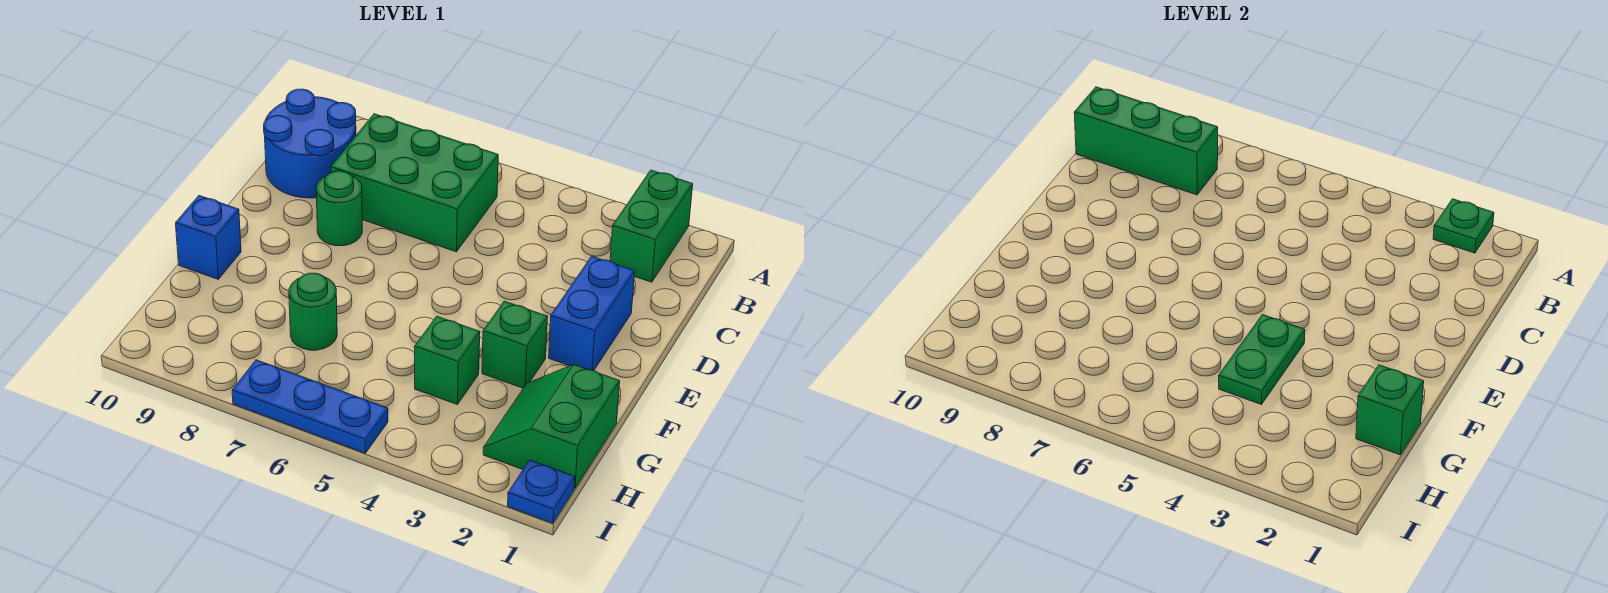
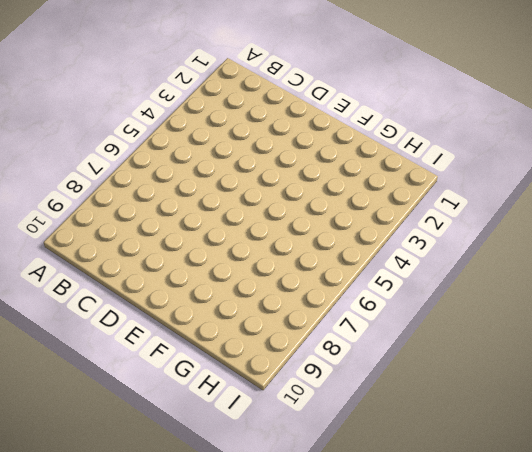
none -> green brick A2:B2 level 1
none -> green brick B6:C8 level 1
none -> blue round brick B9:C10 level 1

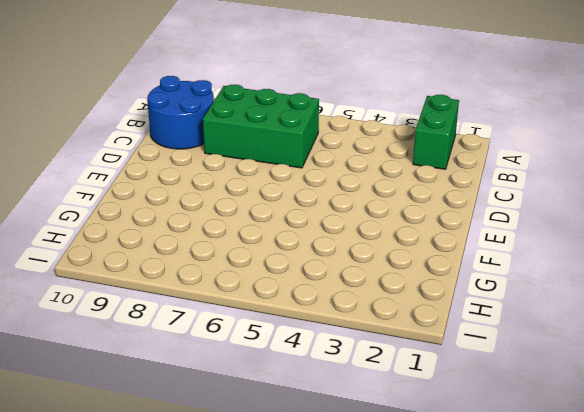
none -> blue brick D2:E2 level 1
none -> green round brick D8 level 1
none -> green brick F3 level 1

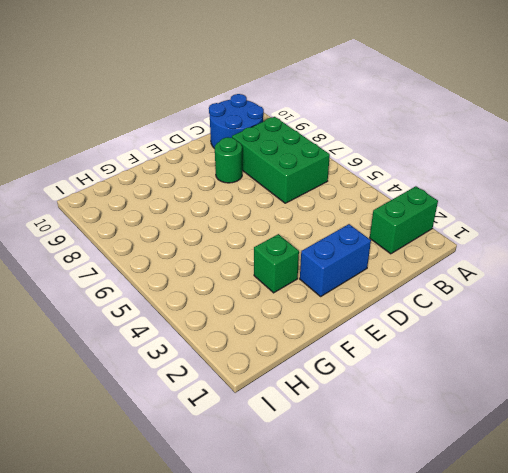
none -> blue brick F10 level 1
none -> green slope G1:H2 level 1 top 1
none -> green brick G4 level 1

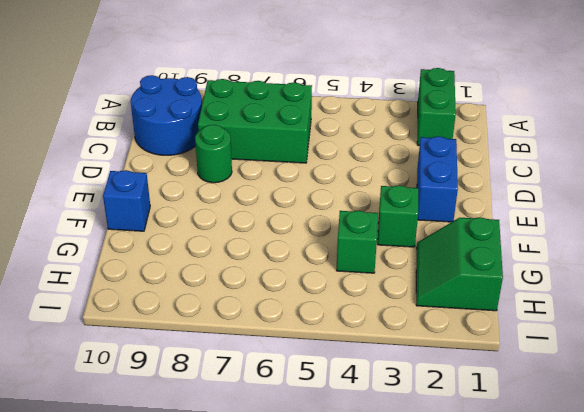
none -> green round brick G7 level 1
none -> blue plate I1 level 1
none -> blue plate I5:I7 level 1

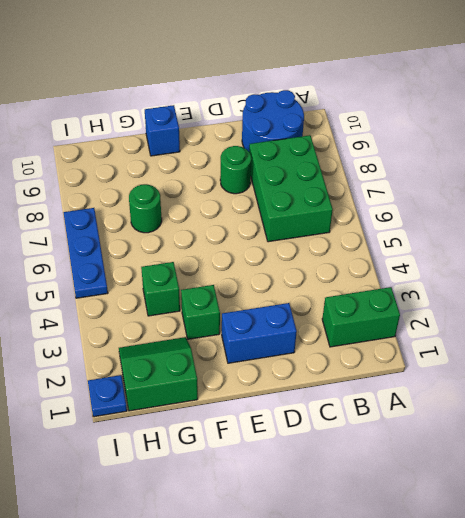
none -> green plate A2 level 2
none -> green brick B8:B10 level 2
none -> green plate F4:G4 level 2

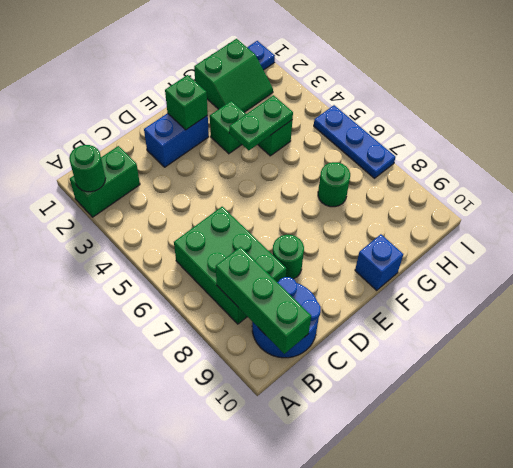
green round brick A2 level 2 -> green plate A2 level 2
green brick E2 level 2 -> green brick G1 level 2

